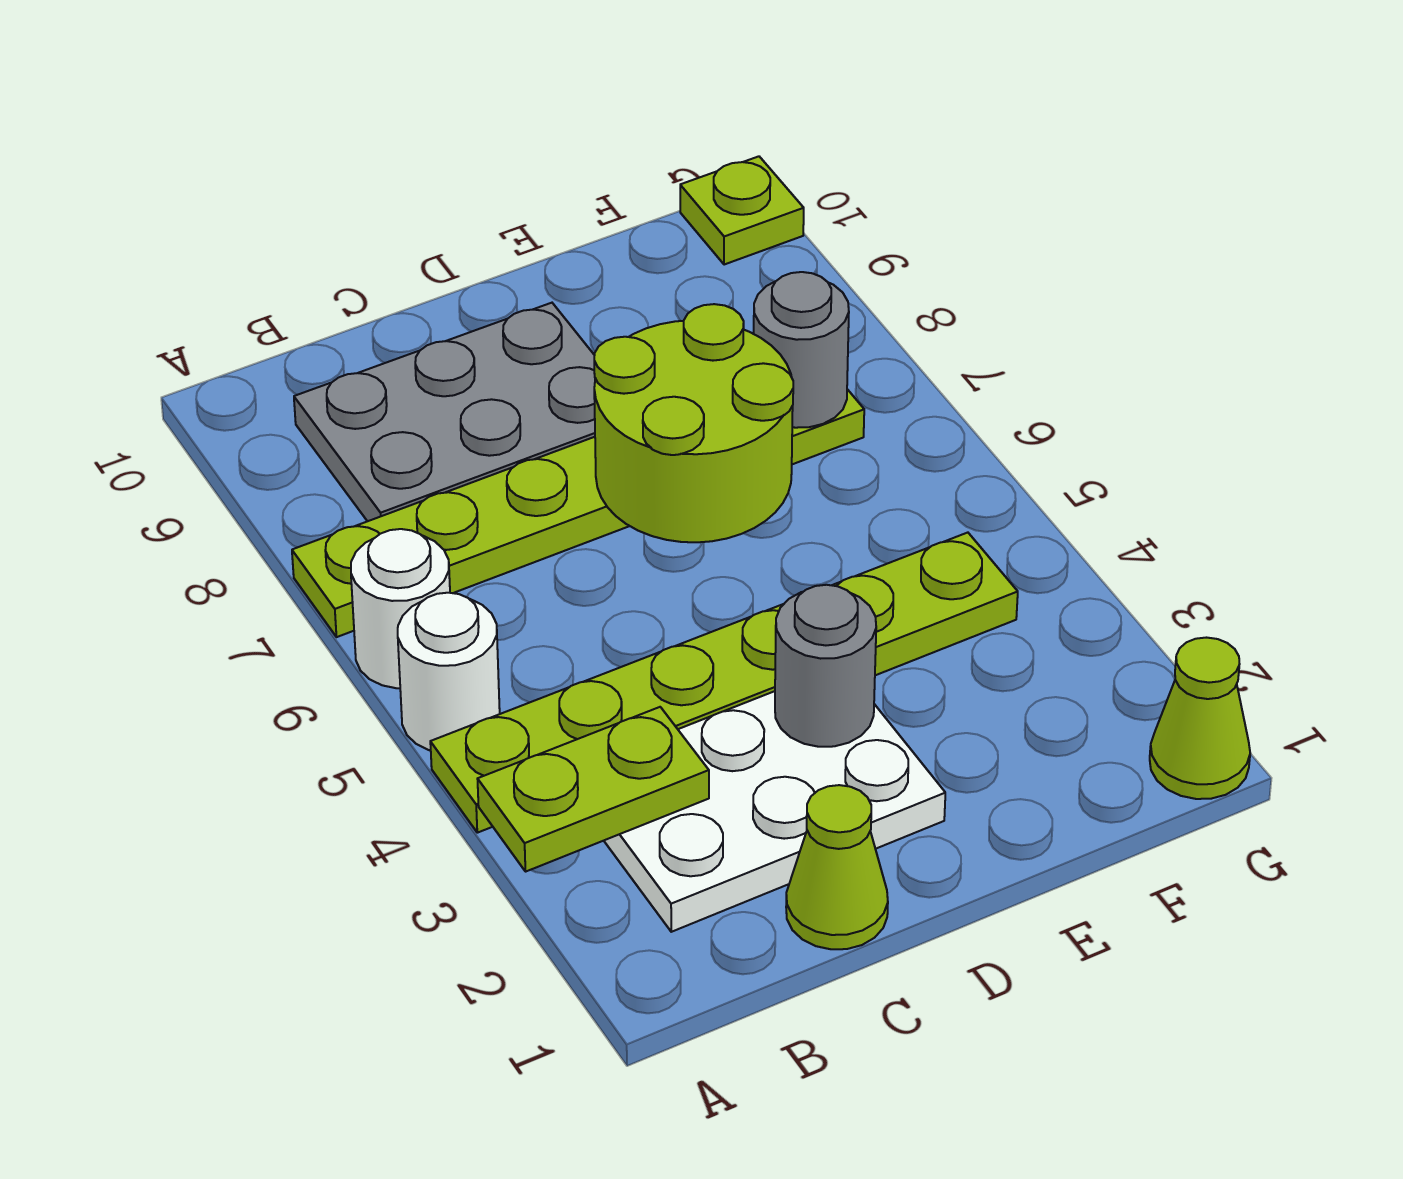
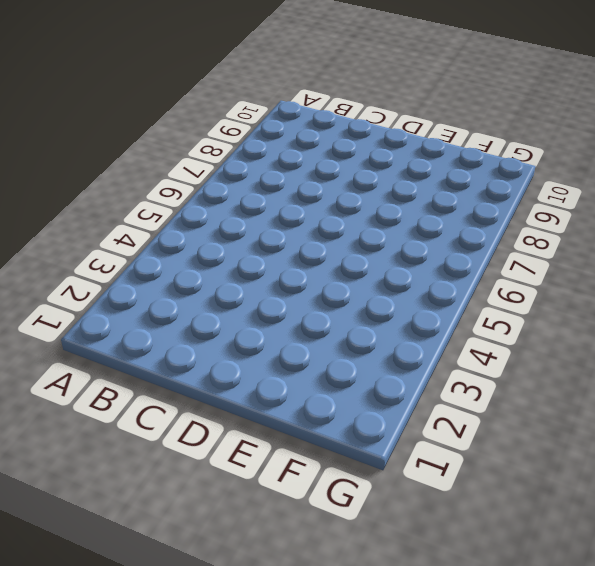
none -> lime plate A4:F4 level 1
none -> white round brick A5 level 1
none -> white round brick A6 level 1

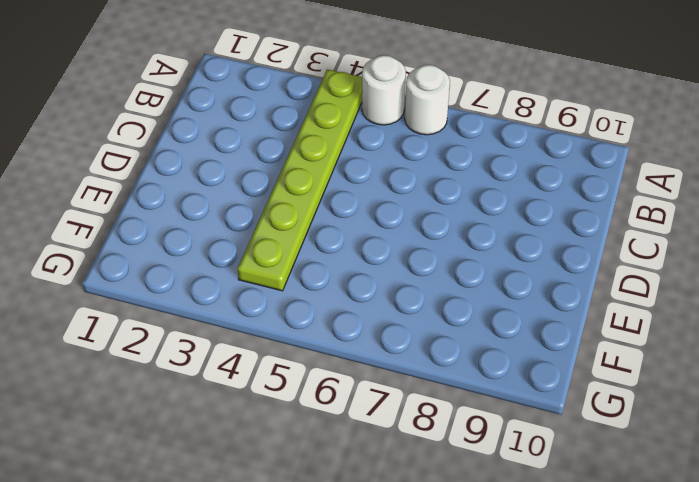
none -> lime plate A7:F7 level 1
none -> white plate B2:D3 level 1
none -> grey plate B8:D9 level 1

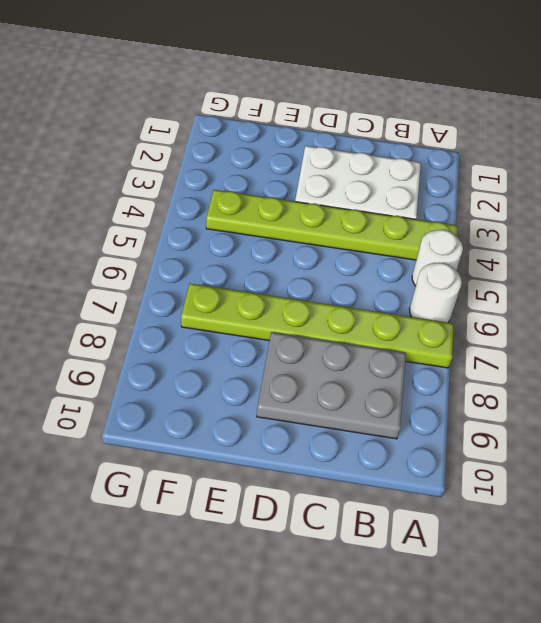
none -> lime cone C1 level 1
none -> lime cone G1 level 1
none -> lime plate G10 level 1

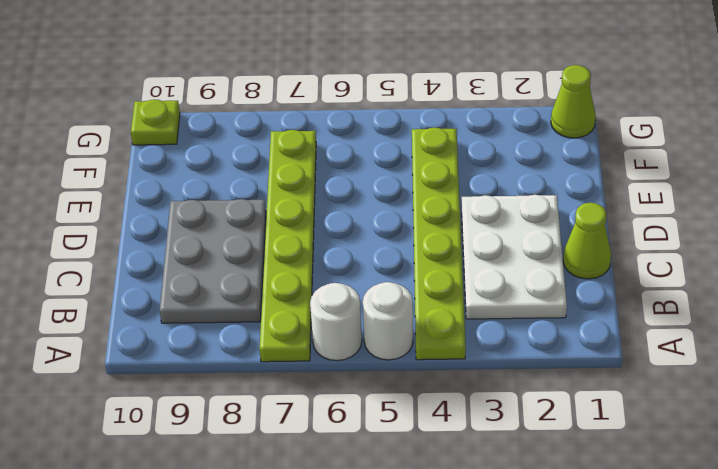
none -> lime plate A3:B3 level 2
none -> grey round brick D3 level 2
none -> lime round brick D6:E7 level 2

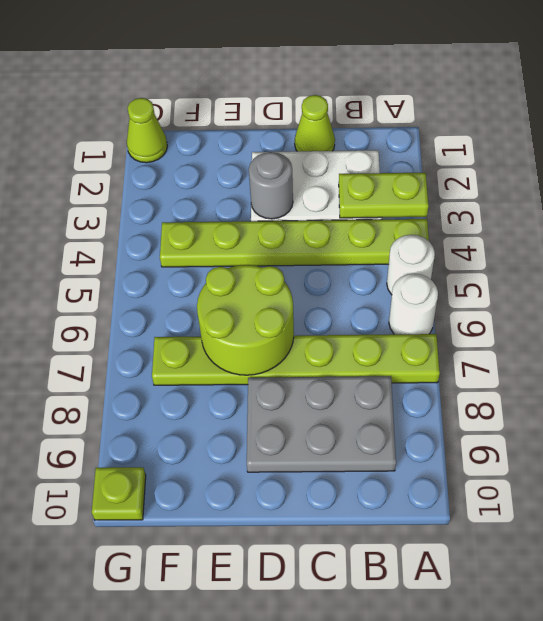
none -> grey round brick F7 level 2

